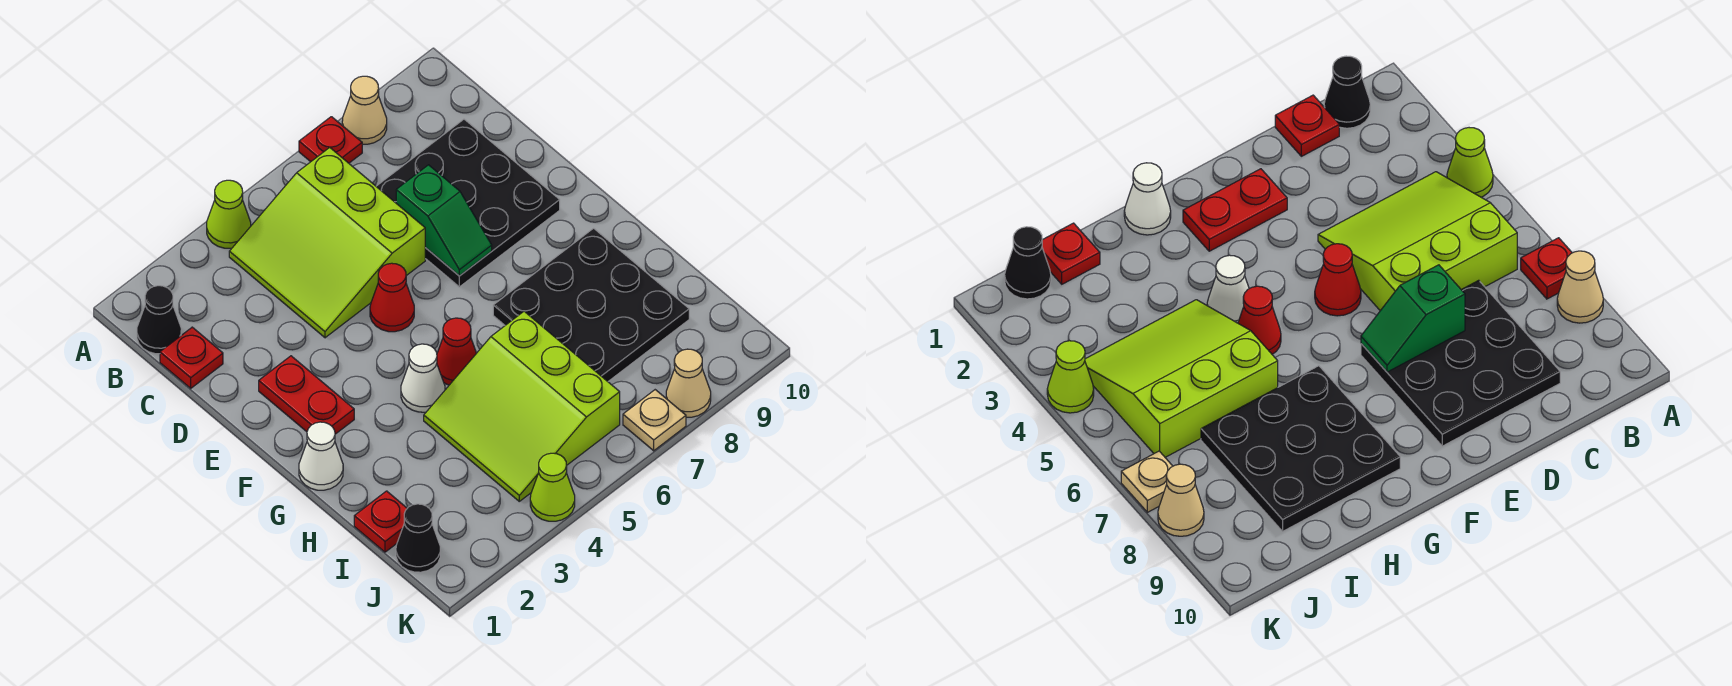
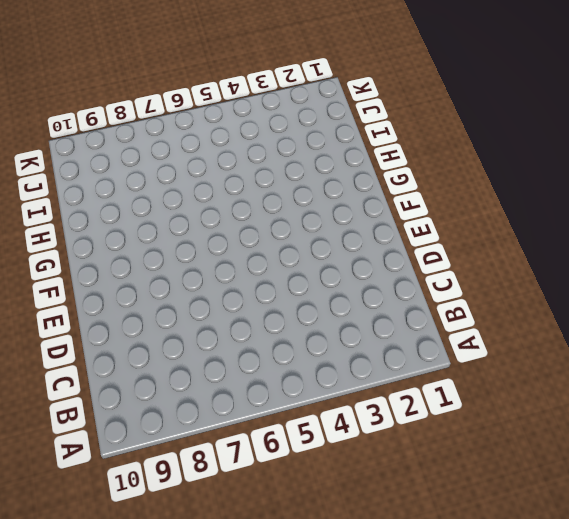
none -> lime cone A4 level 1
none -> red plate A7 level 1
none -> tan cone A8 level 1

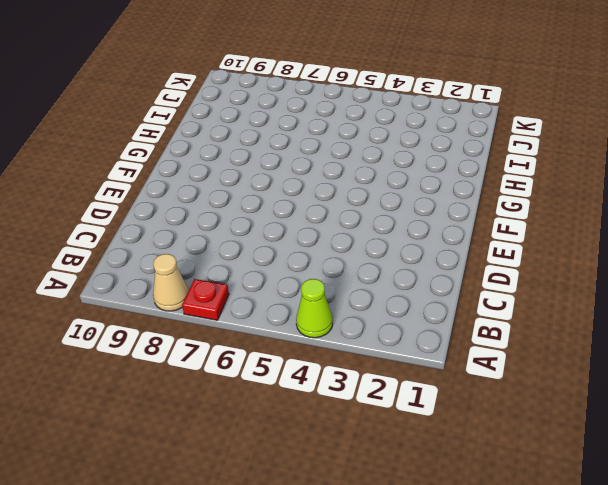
none -> black cone B1 level 1
none -> lime slope B4:D6 level 1 top 6
none -> red plate C1 level 1

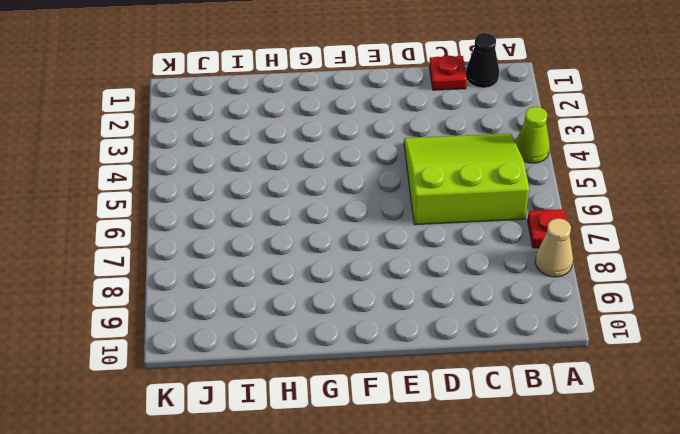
none -> black plate C7:E9 level 1
none -> red plate E2:F2 level 1
none -> red cone E5 level 1

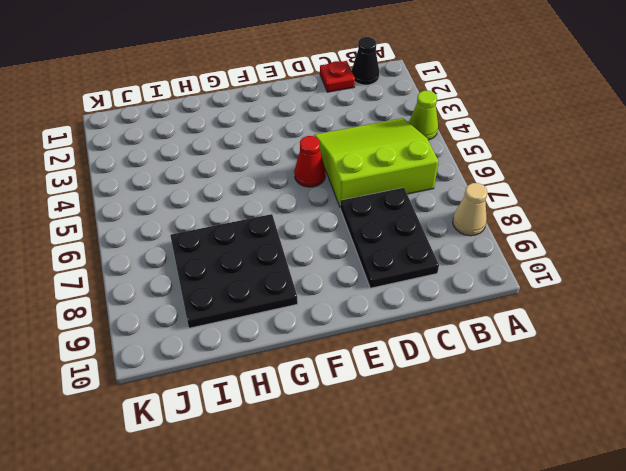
black plate C7:D9 level 1 -> black plate C7:E9 level 1
none -> red plate A7 level 1
none -> red plate E2:F2 level 1
none -> white cone G1 level 1

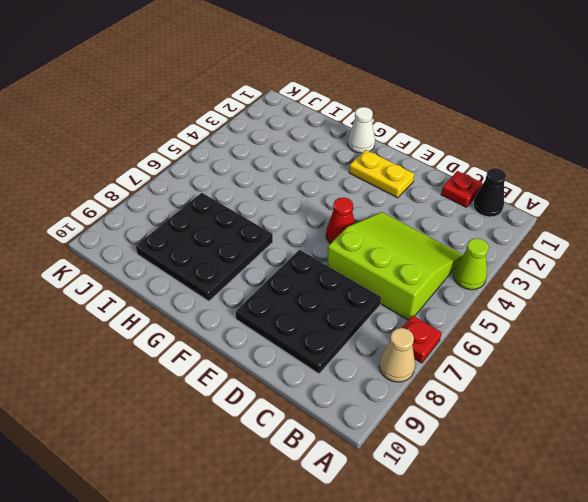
yellow plate E2:F2 level 1 -> red plate E2:F2 level 1
none -> white cone G4 level 1
none -> red cone G5 level 1
none -> lime slope H4:J6 level 1 top 6

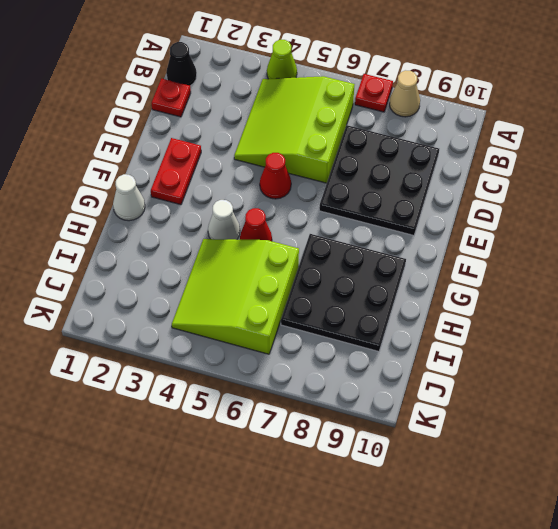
none -> red plate I1 level 1
none -> black cone J1 level 1
none -> lime cone K4 level 1

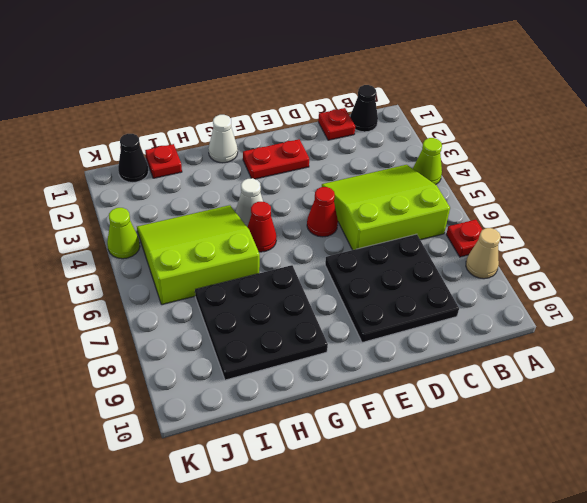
none -> tan plate K7 level 1
none -> tan cone K8 level 1
none -> green slope D7:E7 level 2 top D

